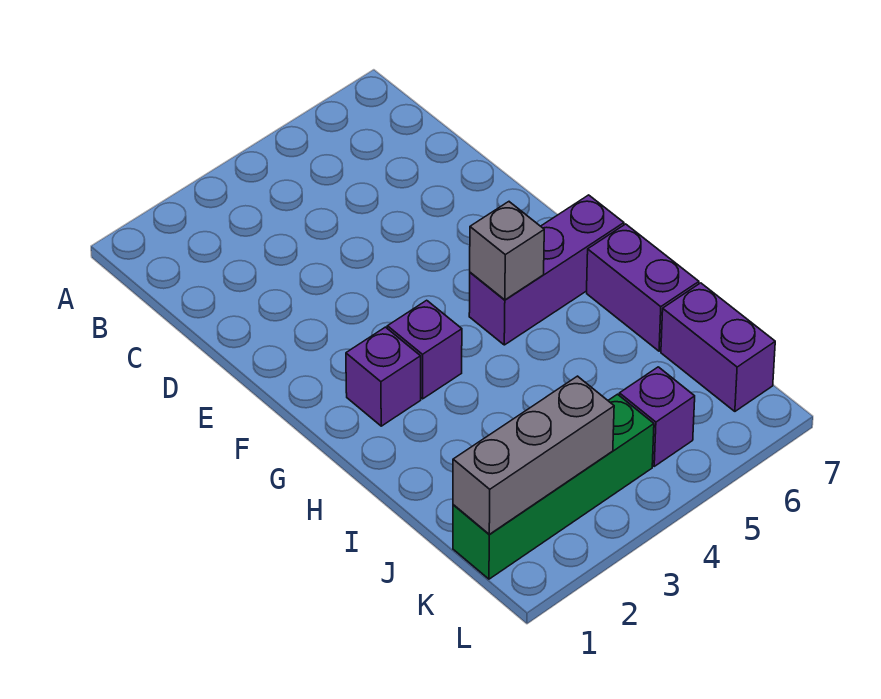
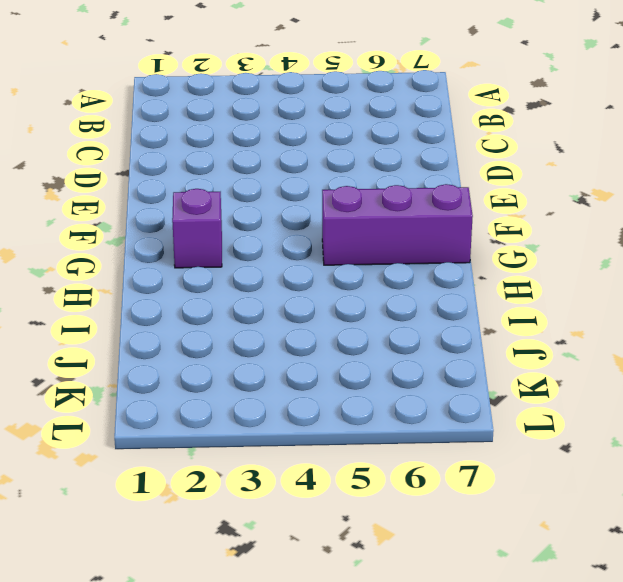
none -> purple brick G3 level 1
none -> purple brick H7:I7 level 1

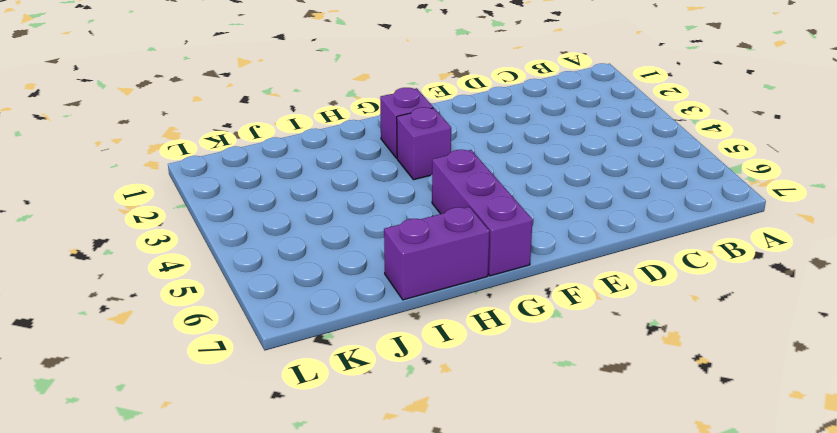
none -> purple brick J7:K7 level 1
none -> green brick K1:K4 level 1

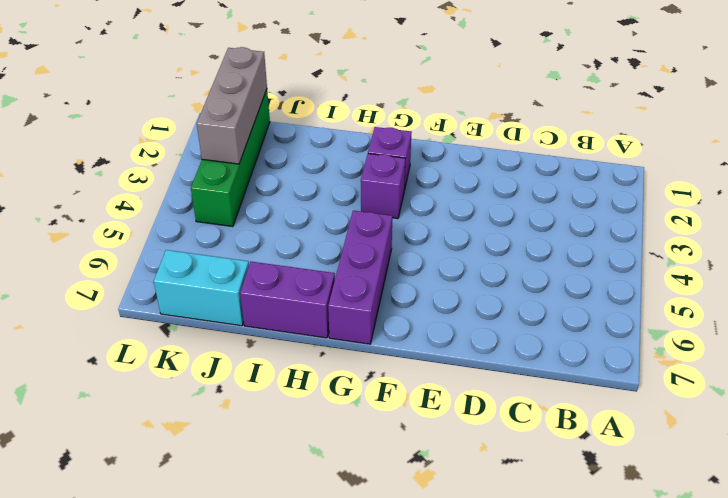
cyan brick J7:K7 level 1 -> purple brick J7:K7 level 1
none -> purple brick K5 level 1
none -> grey brick G5 level 2

